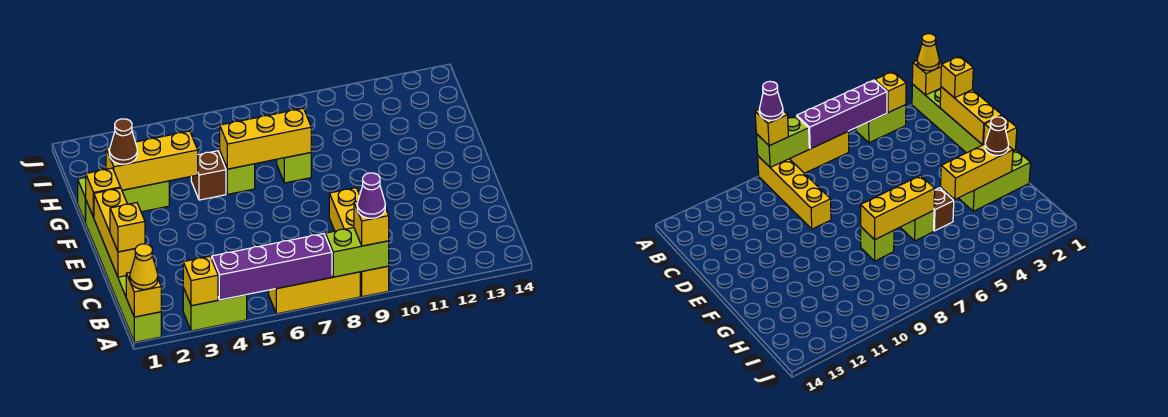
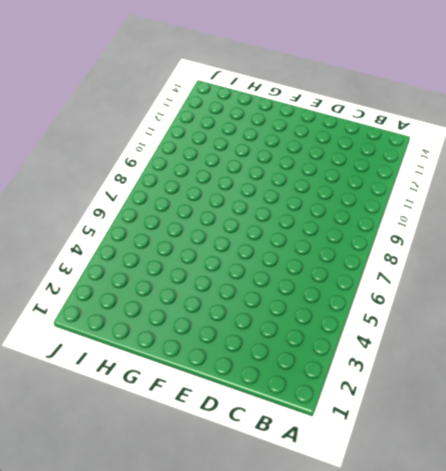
none -> lime brick A1:F1 level 1
none -> lime brick A3:A4 level 1
none -> yellow brick A6:A8 level 1

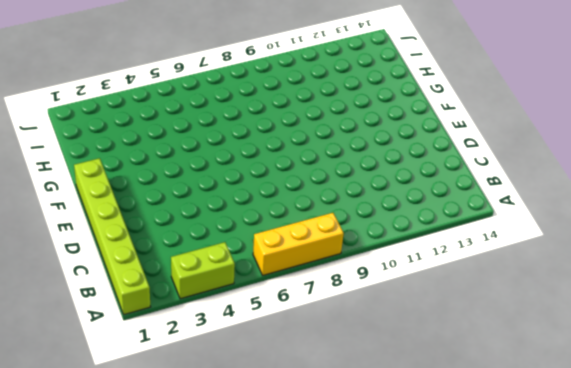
none -> yellow brick A9:D9 level 1
none -> lime brick G1:G3 level 1
none -> brown brick G5 level 1

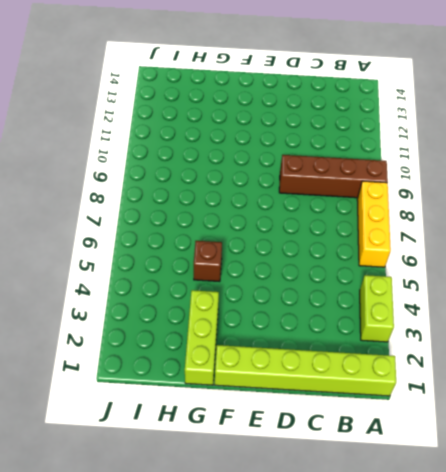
brown brick A9:D9 level 1 -> yellow brick A9:D9 level 1
none -> lime brick G6 level 1
none -> lime brick G8 level 1
none -> yellow brick A1 level 2

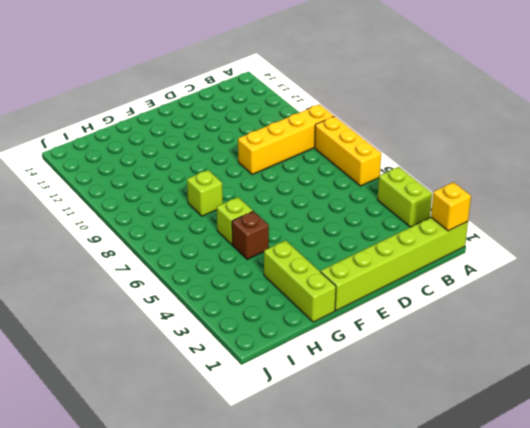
none -> yellow brick A3 level 2
none -> purple brick A4:A7 level 2
none -> lime brick A8:A9 level 2

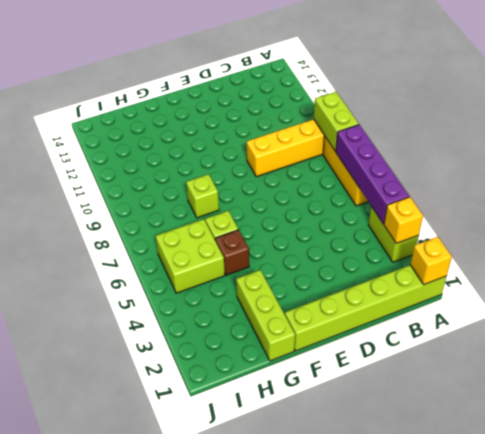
lime brick H5:I6 level 1 -> none
none -> yellow brick C1:E1 level 2
none -> yellow brick F1 level 2
none -> yellow brick G2:G4 level 2

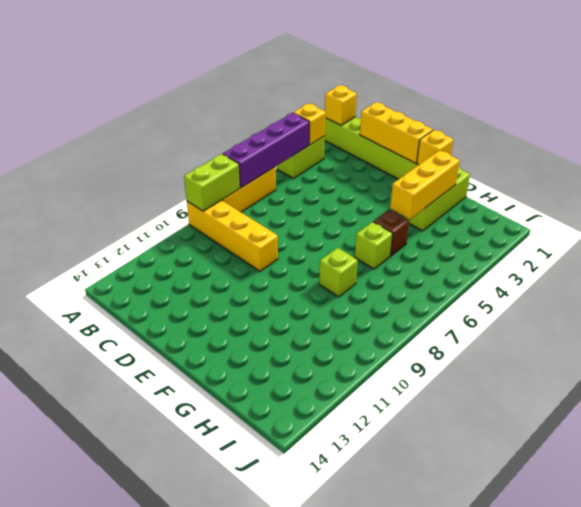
none -> yellow brick G6:G8 level 2
none -> yellow cone A1 level 3
none -> yellow brick A9 level 3

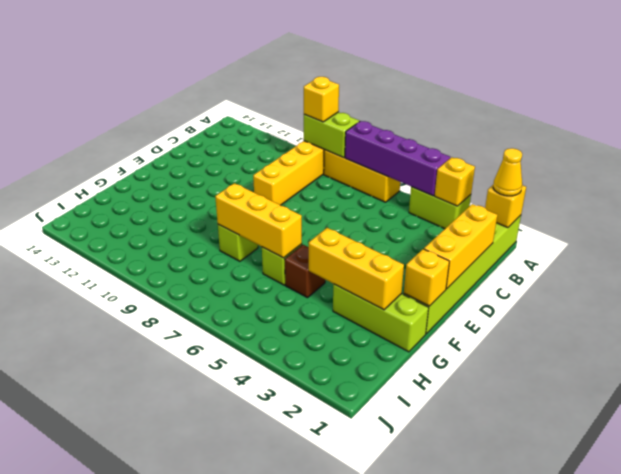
none -> yellow brick C1 level 3
none -> brown cone G2 level 3
none -> purple cone A9 level 4

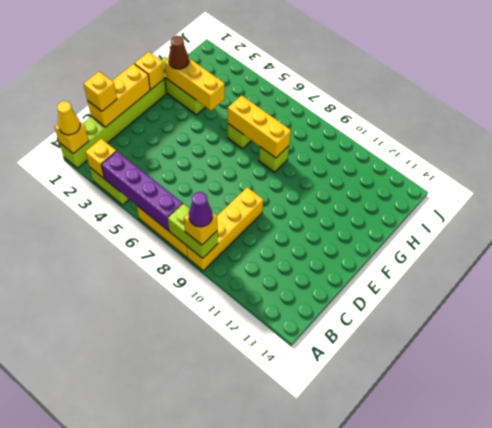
none -> brown brick G5 level 1

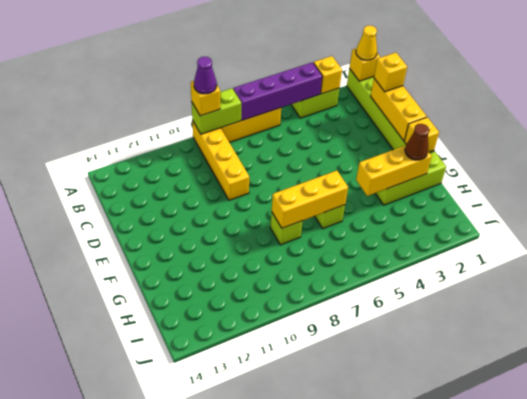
none -> brown brick G5 level 1

